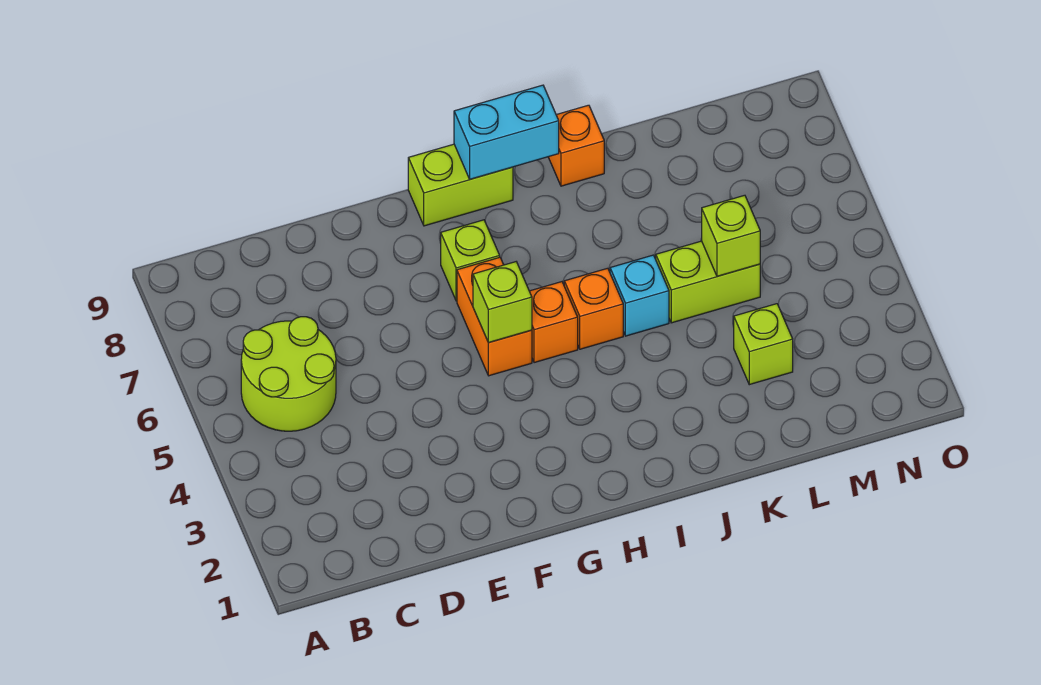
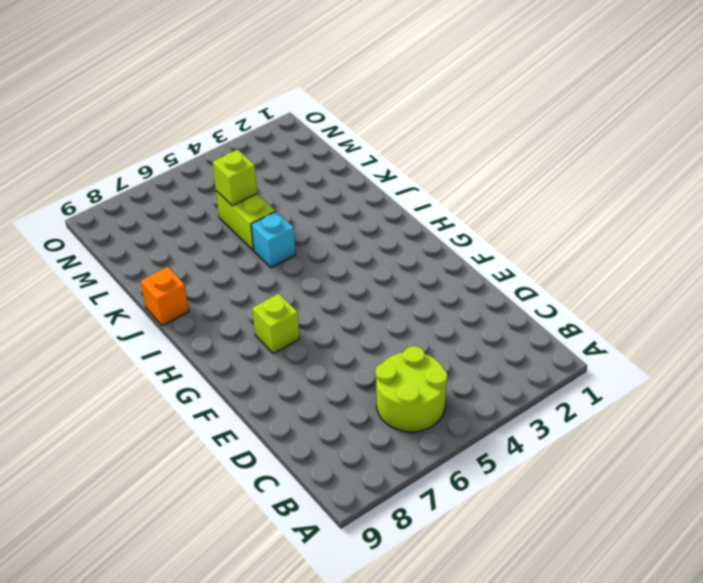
none -> orange brick G5:G6 level 1
none -> lime brick G9:H9 level 1
none -> orange brick H5 level 1

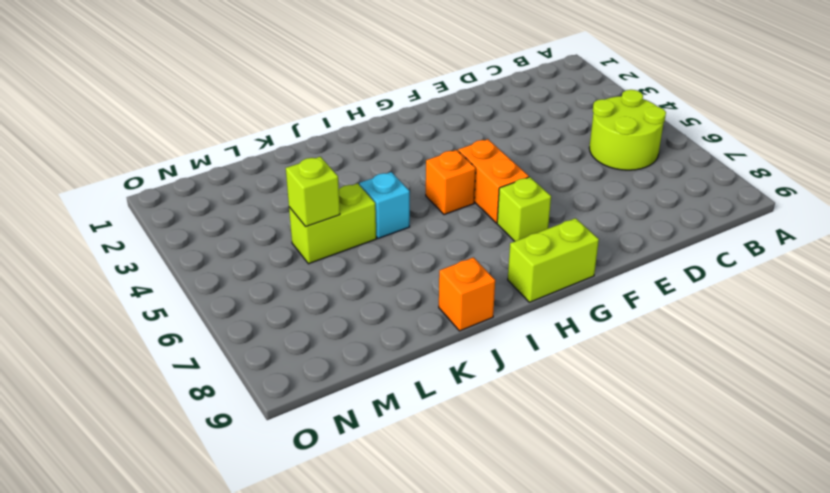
none -> orange brick I5 level 1
none -> lime brick L3 level 1
none -> lime brick G5 level 2

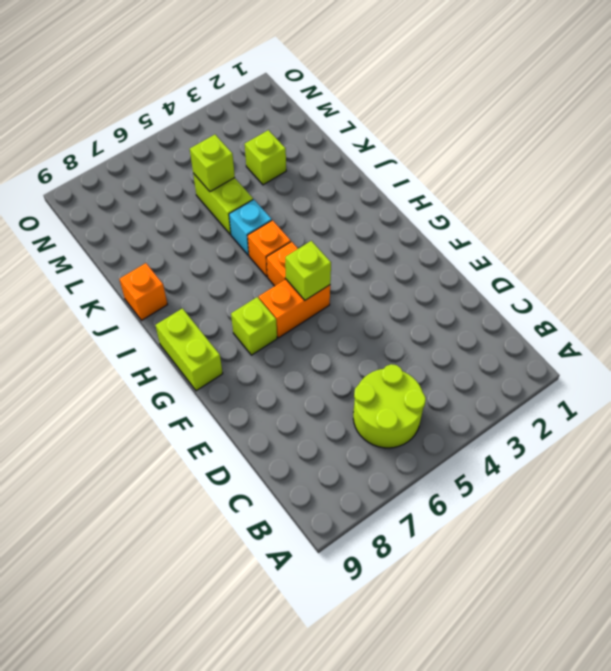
none -> cyan brick H9:I9 level 2

